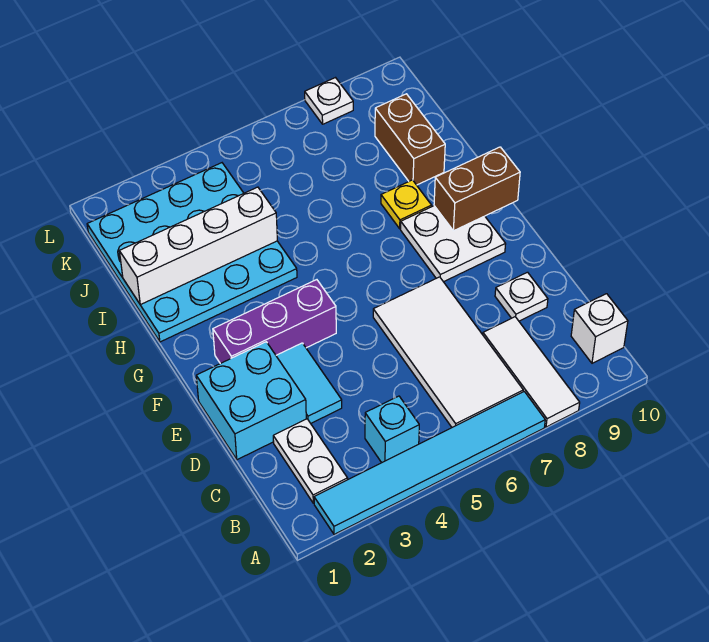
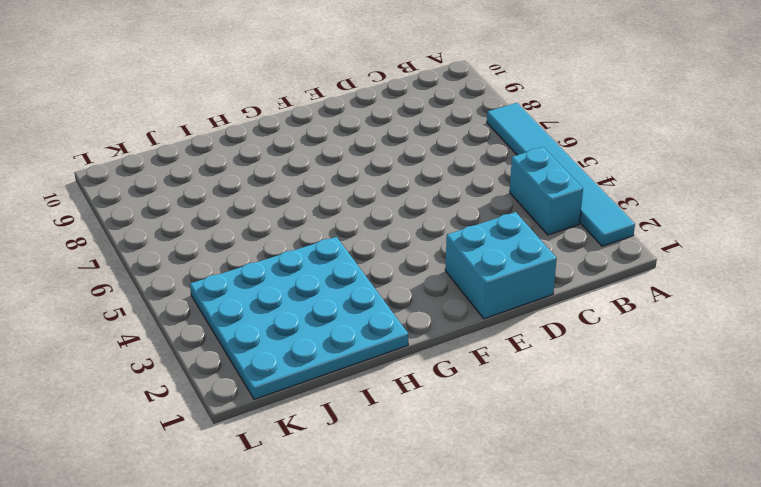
cyan brick B3:B4 level 1 -> cyan brick B4 level 1
none -> white tile A8:C8 level 1
none -> white plate B2:C2 level 1
none -> white tile B6:E7 level 1

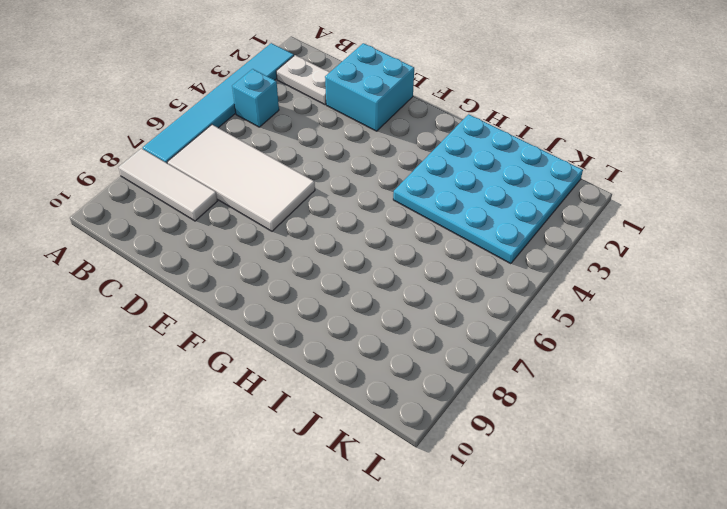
none -> white brick B10 level 1
none -> cyan tile D3:E3 level 1
none -> white plate D9 level 1

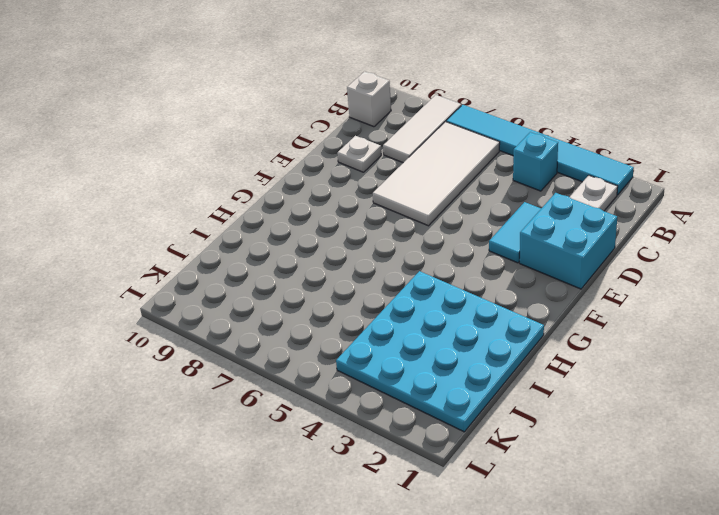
none -> purple brick F2:F4 level 1
none -> white plate F8:G9 level 1
none -> yellow plate H8 level 1

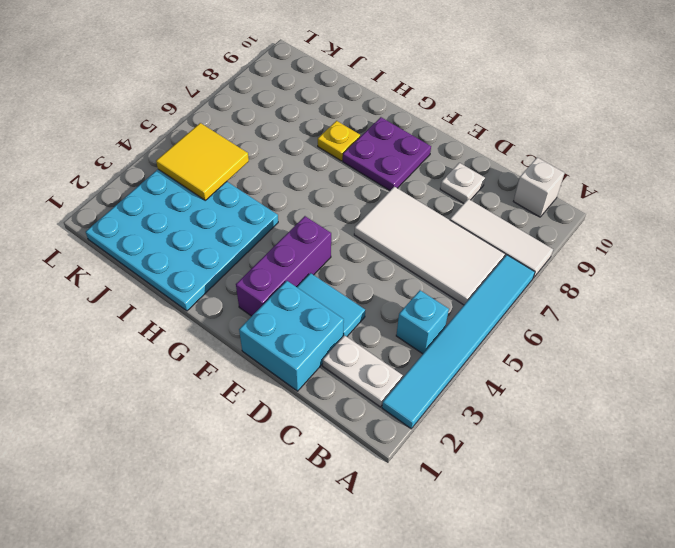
purple plate F8:G9 level 1 -> white plate F8:G9 level 1
yellow tile J4:K5 level 2 -> none
none -> brown brick I9:J9 level 1
none -> white plate L8 level 1
none -> brown brick G9:G10 level 2

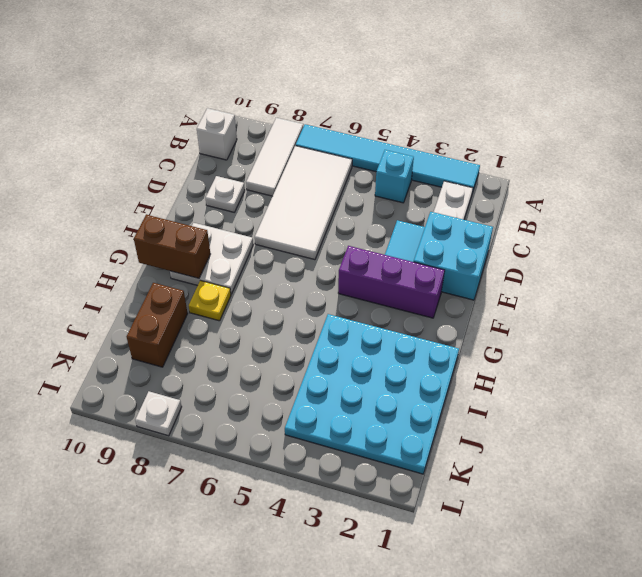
none -> white brick I1:I4 level 2

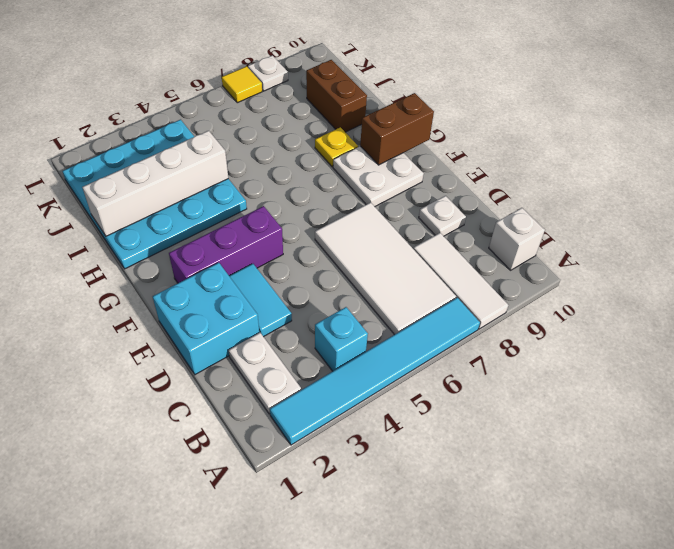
yellow tile L7 level 1 -> none

